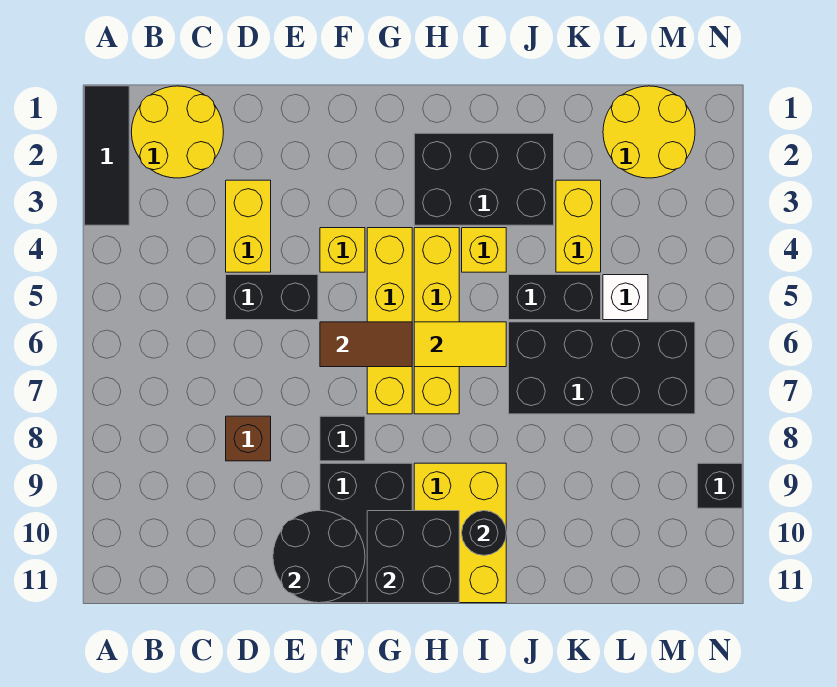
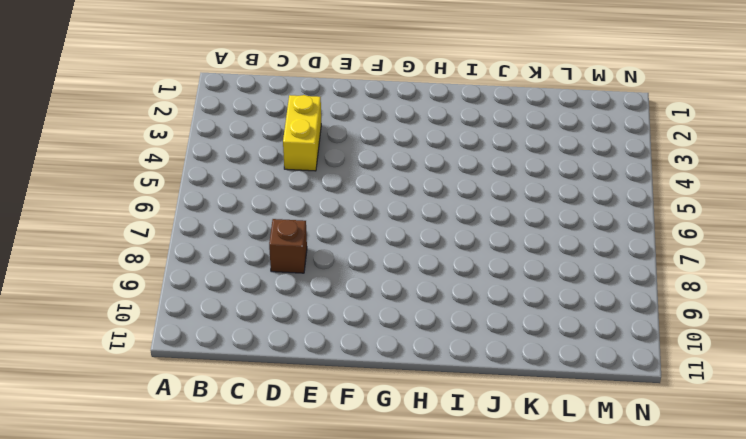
none -> black tile A1:A3 level 1
none -> yellow round brick B1:C2 level 1
none -> black brick D5:E5 level 1

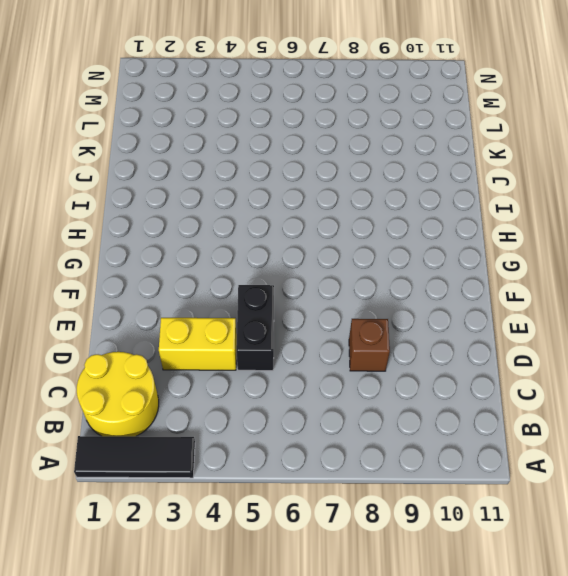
none -> yellow brick F4 level 1
none -> black brick F8 level 1
none -> black brick F9:G11 level 1

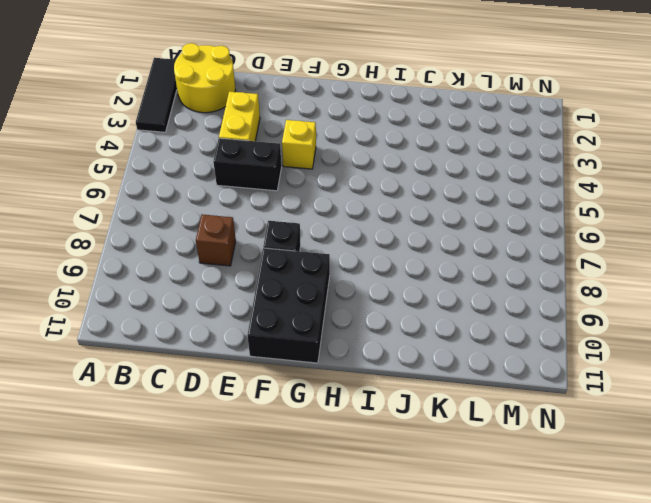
none -> yellow brick G4:G7 level 1
none -> black brick H2:J3 level 1
none -> yellow brick H4:H7 level 1

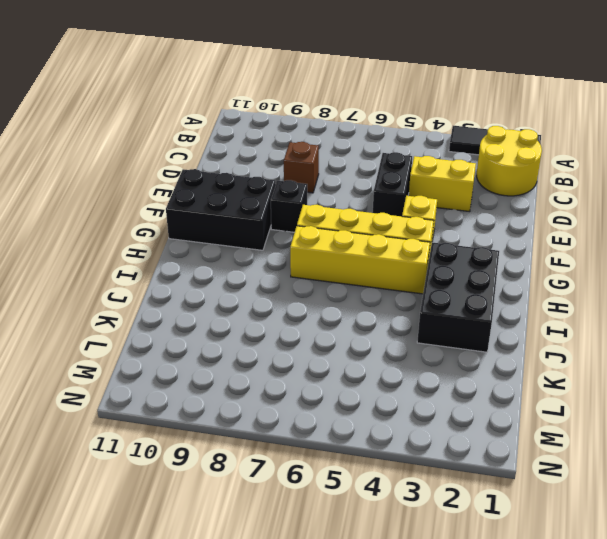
none -> yellow brick H9:I11 level 1
none -> yellow brick I4 level 1
none -> black brick J5:K5 level 1

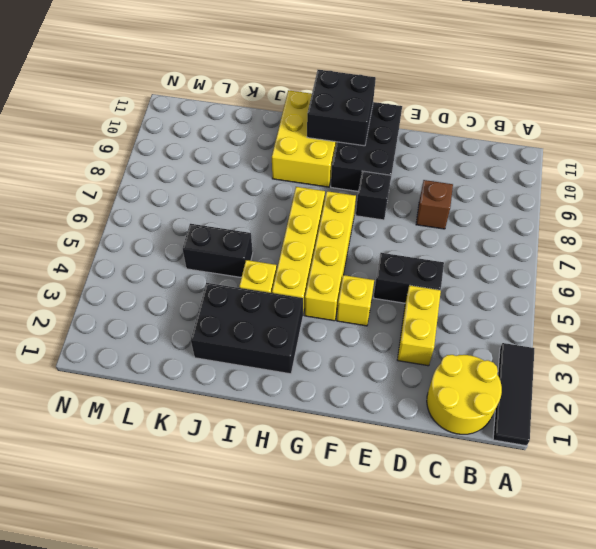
none -> black brick J6:M7 level 1
none -> yellow brick K3:K4 level 1
none -> yellow round brick L1:M2 level 1

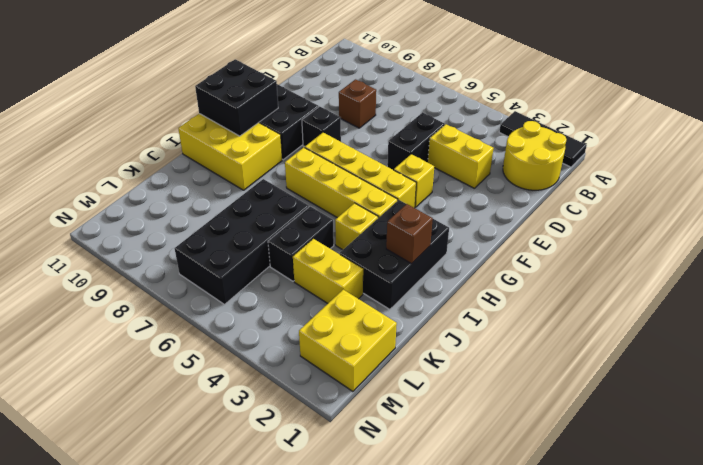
brown brick I2 level 2 -> none
yellow brick L1:M2 level 1 -> yellow round brick L1:M2 level 1
none -> white brick L5 level 1
none -> black brick N9 level 1
none -> black round brick E10:F11 level 2

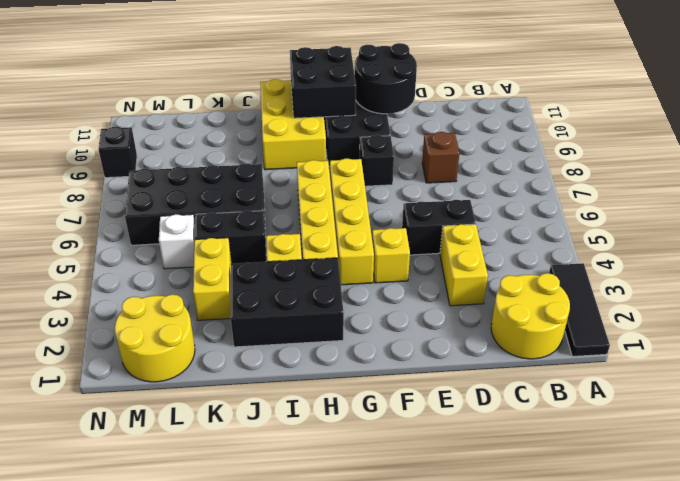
none -> brown tile F6:G6 level 2
none -> yellow tile H6:I6 level 2
none -> black round brick I10 level 2

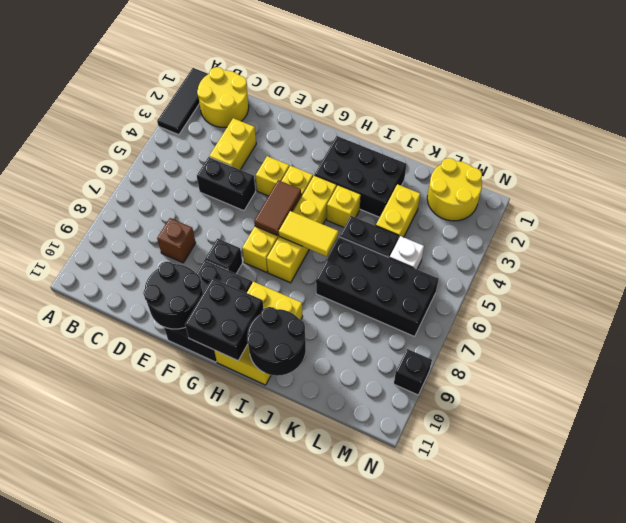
brown tile G5:G6 level 2 -> brown tile F6:G6 level 2
black round brick I10:J11 level 2 -> black round brick I10 level 2

